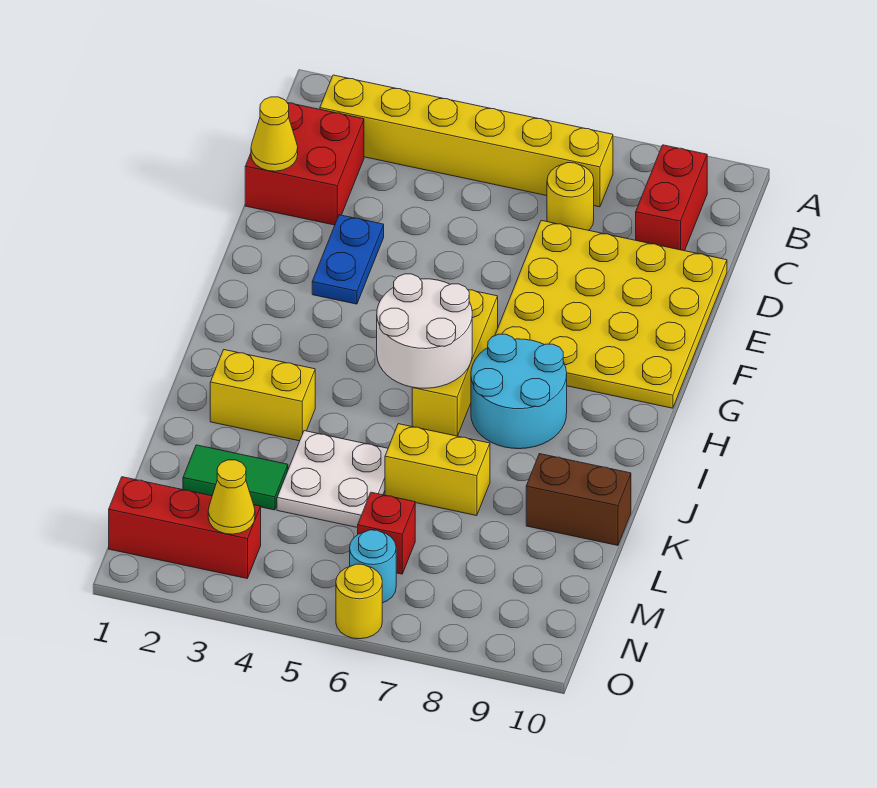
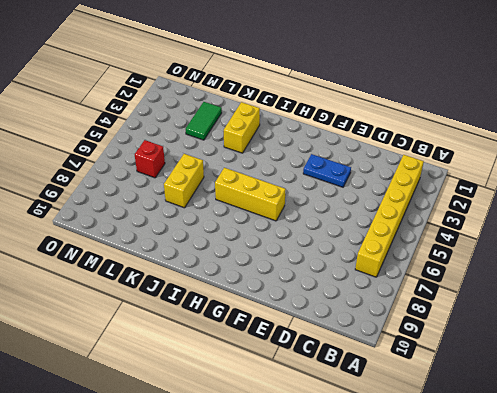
none -> red brick B9:C9 level 1
none -> red brick C1:D2 level 1
none -> yellow round brick C7 level 1

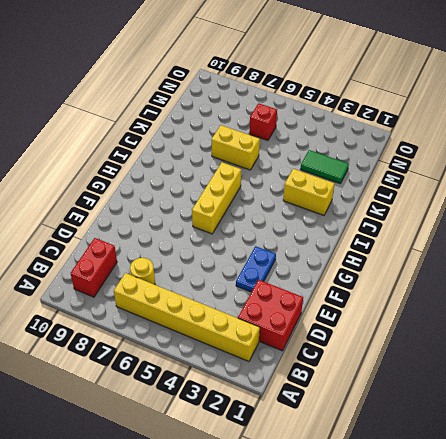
none -> yellow plate D7:G10 level 1
none -> cyan round brick H7:I8 level 1
none -> white plate K4:L5 level 1

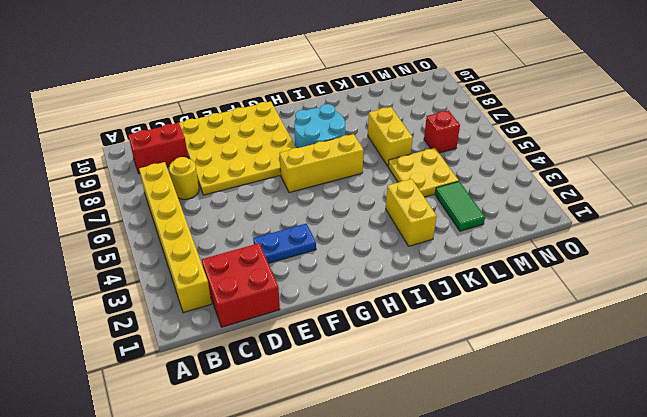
yellow plate K4:L5 level 1 -> white plate K4:L5 level 1
none -> brown brick K9:K10 level 1
none -> red brick N1:N3 level 1
none -> cyan round brick N6 level 1

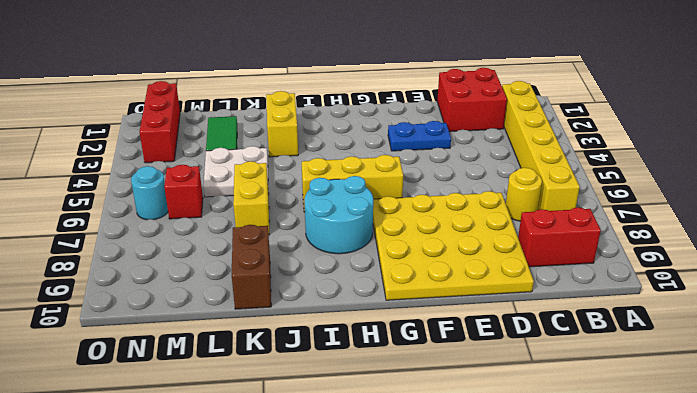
none -> yellow round brick O6 level 1
none -> yellow cone D1 level 2
none -> white round brick H5:I6 level 2

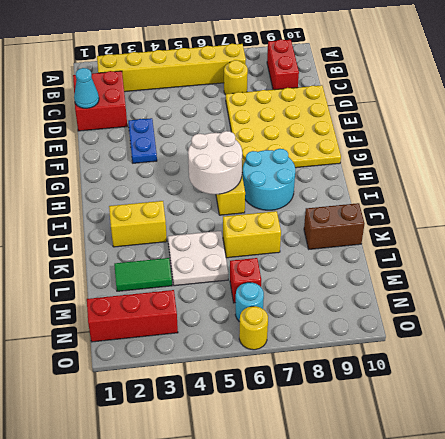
cyan cone D1 level 2 -> yellow cone D1 level 2
none -> yellow cone N3 level 2

